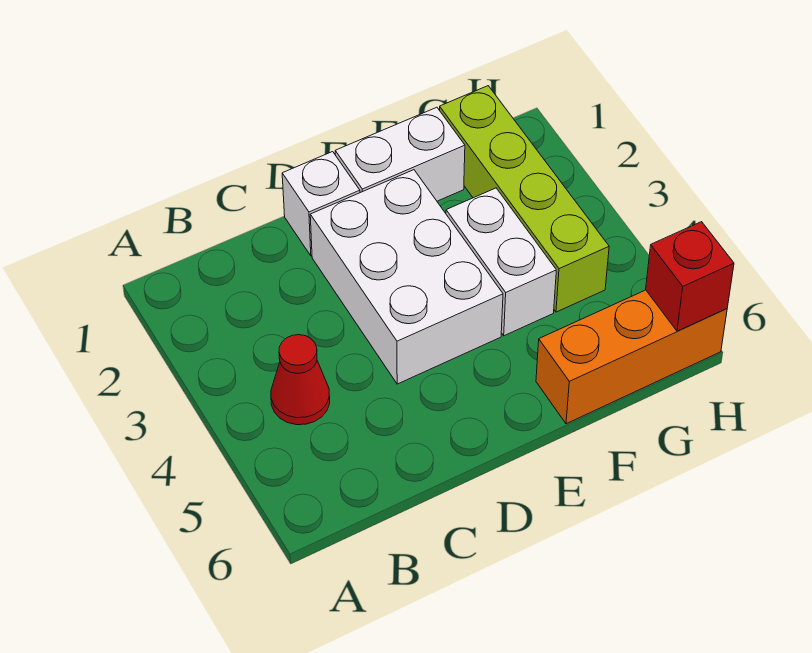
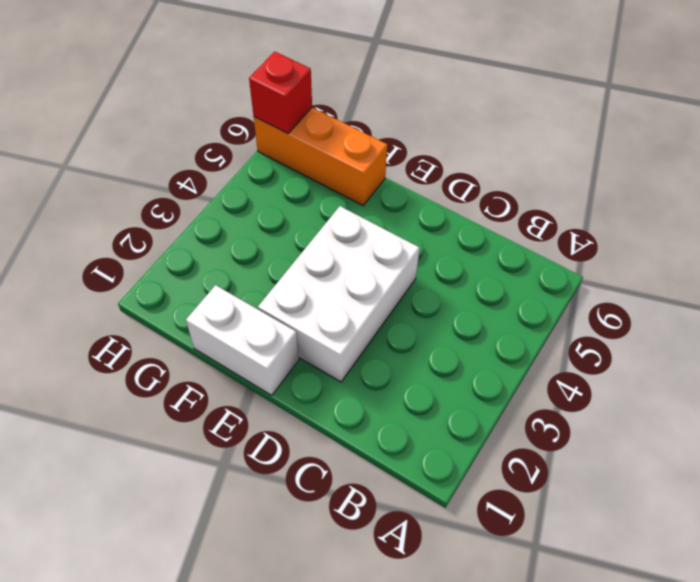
none -> red cone B4 level 1
none -> white brick D1 level 1

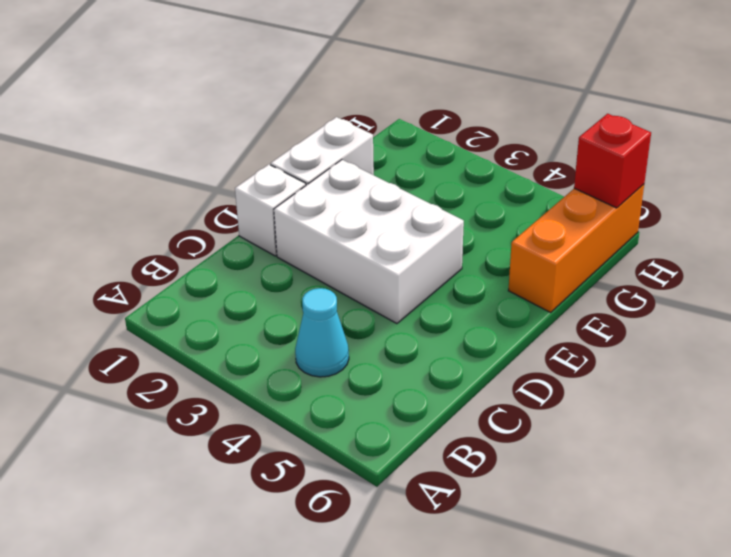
cyan cone B4 level 1 -> red cone B4 level 1
none -> white brick F3:F4 level 1
none -> lime brick G1:G4 level 1

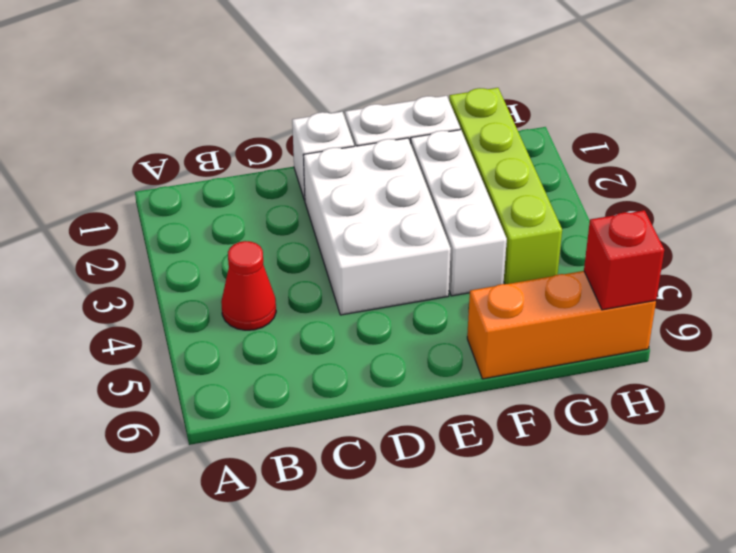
white brick F2:F4 level 1 -> white brick F3:F4 level 1

